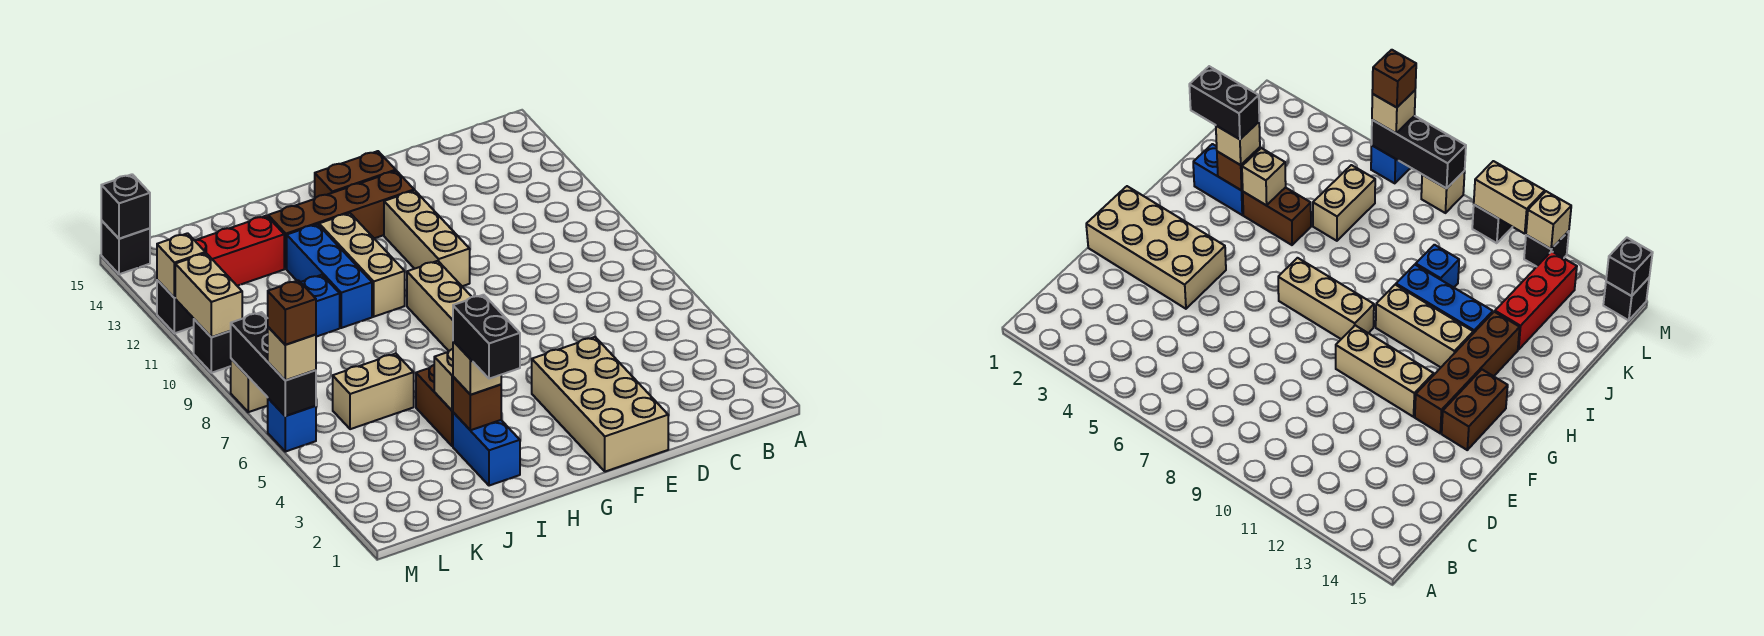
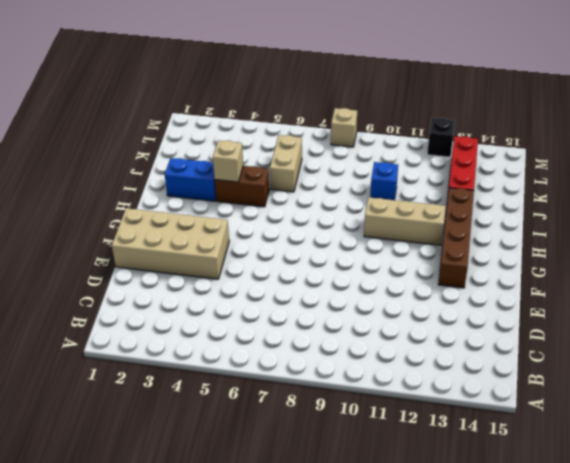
none -> tan brick F10:F12 level 1
none -> brown brick F14:G14 level 1
none -> tan brick G7:G9 level 1

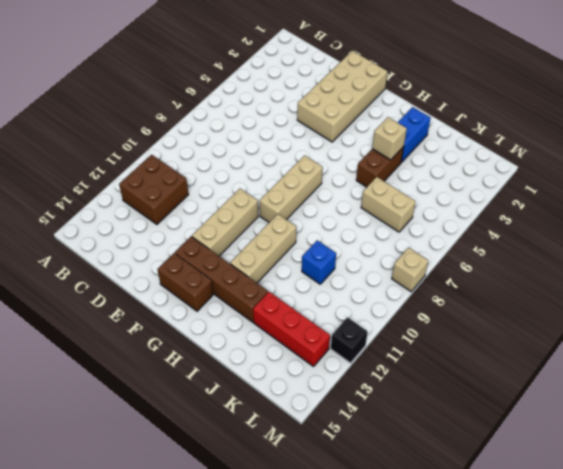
brown brick B11:C12 level 1 -> none
none -> blue brick I10:I12 level 1
none -> blue brick M6 level 1
none -> black brick M10 level 1

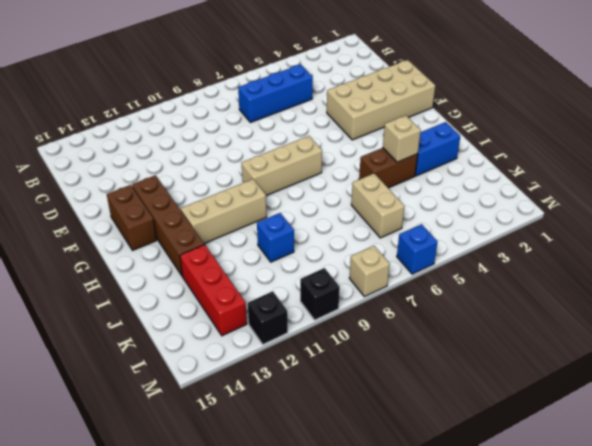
blue brick C5:C7 level 1 -> blue brick I10:I12 level 1
none -> tan brick F10:F12 level 1
none -> black brick M15 level 1
none -> brown brick I3 level 2

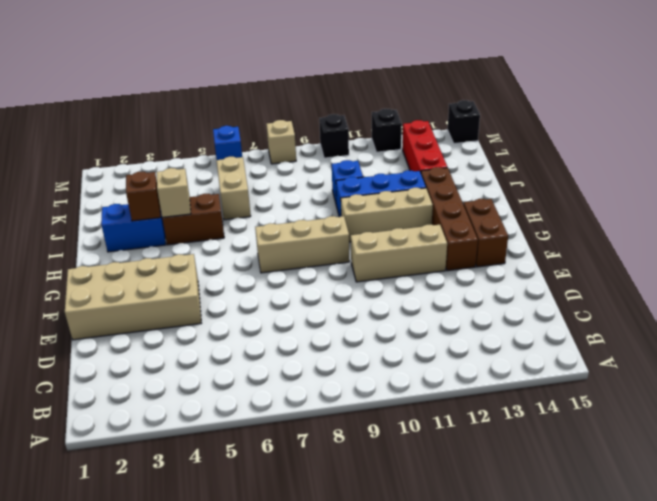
none -> black brick M6:M8 level 2
none -> tan brick M10:M11 level 2
none -> tan brick M12 level 2

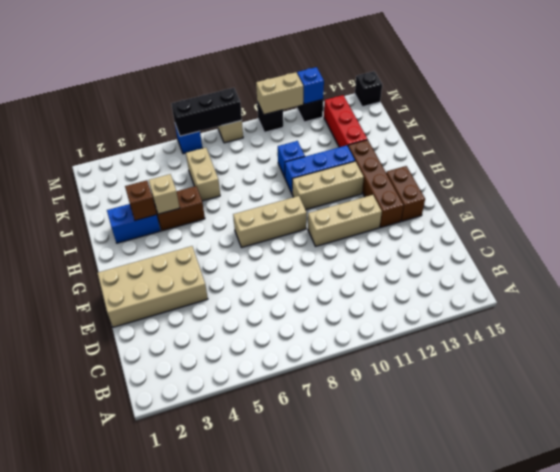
blue brick M12 level 2 -> tan brick M12 level 2
none -> black brick M15 level 2
none -> tan brick I3 level 3
none -> tan brick M6 level 3

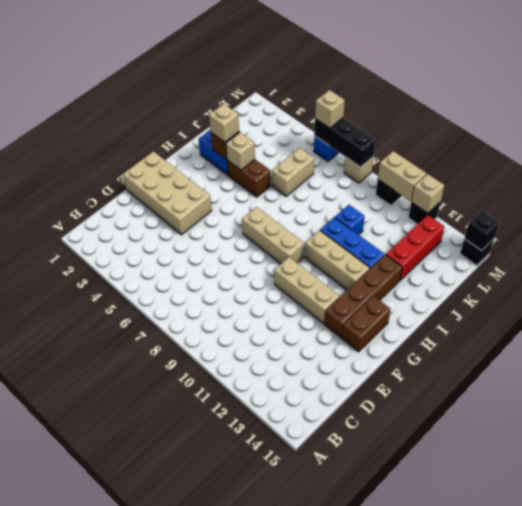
none -> black brick I2:I3 level 4
none -> brown brick M6 level 4

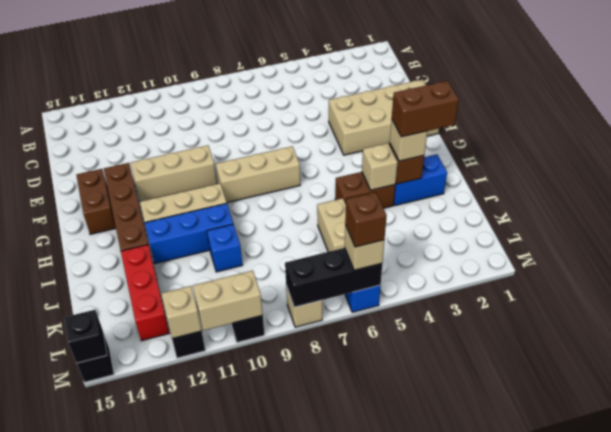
brown brick I2:I3 level 4 -> black brick I2:I3 level 4

